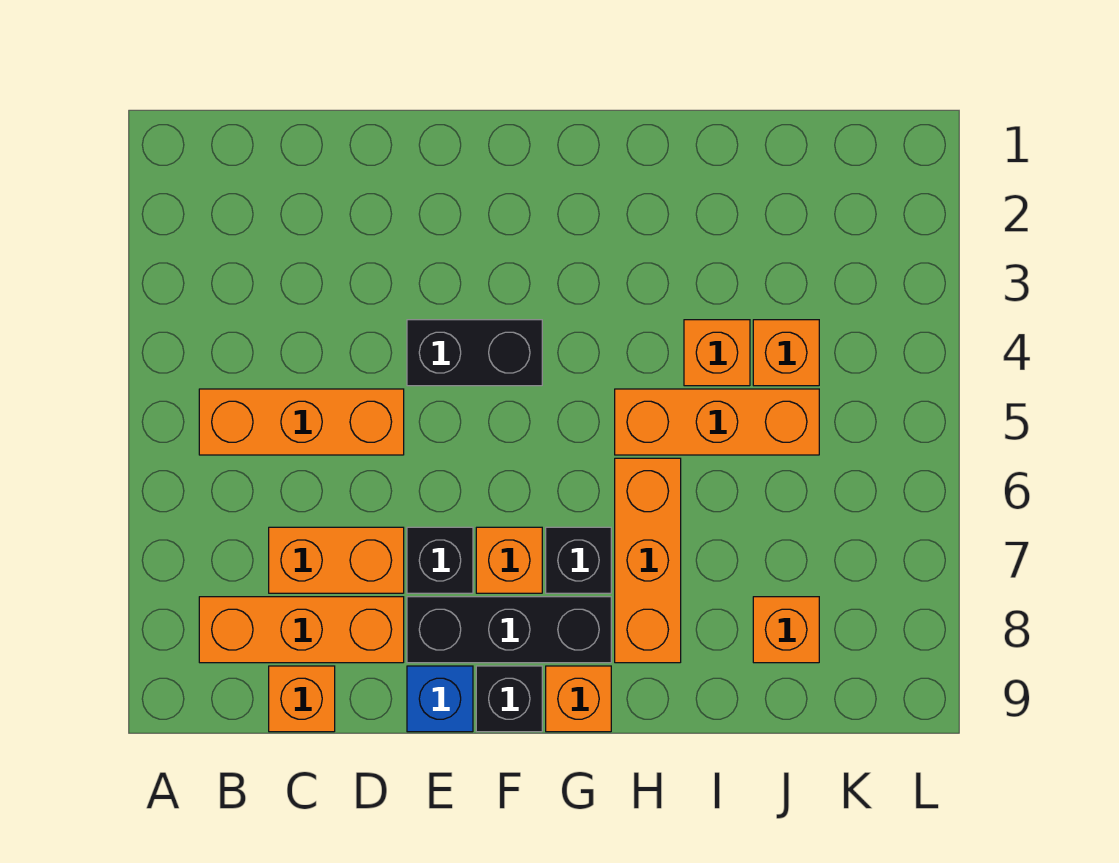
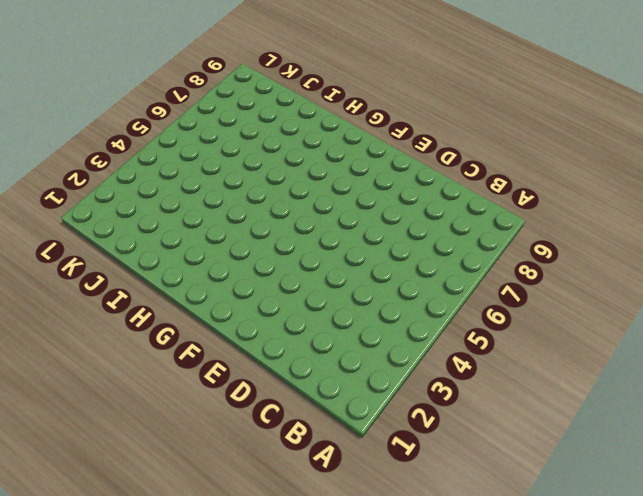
none -> orange brick B5:D5 level 1
none -> orange brick B8:D8 level 1
none -> orange brick C7:D7 level 1

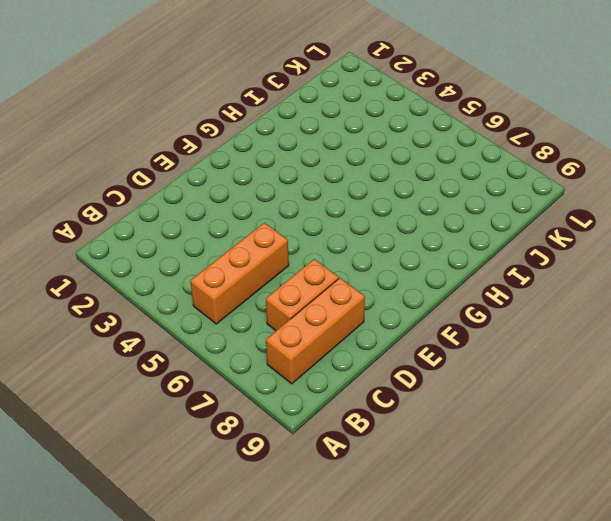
none -> orange brick C9 level 1
none -> black brick E4:F4 level 1
none -> black brick E7 level 1

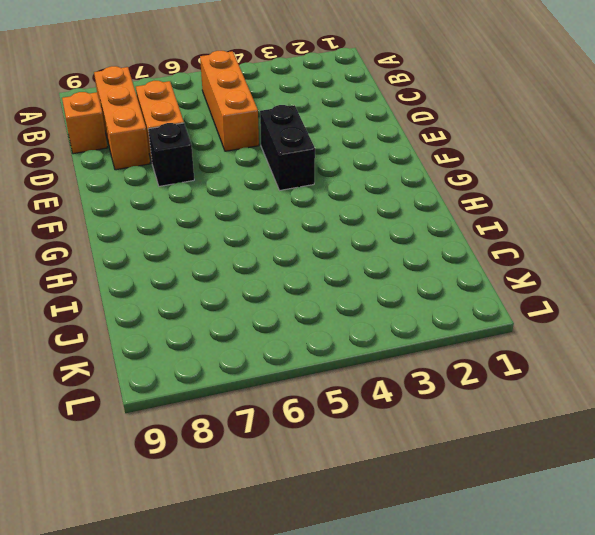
none -> black brick E8:G8 level 1
none -> blue brick E9 level 1
none -> orange brick F7 level 1

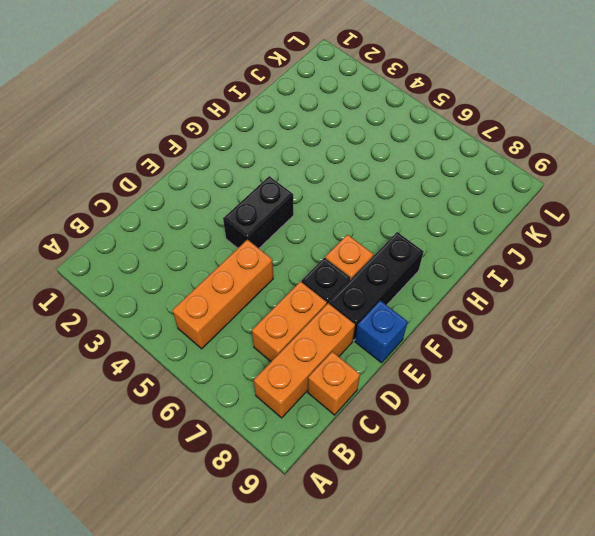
none -> black brick F9 level 1
none -> black brick G7 level 1
none -> orange brick G9 level 1

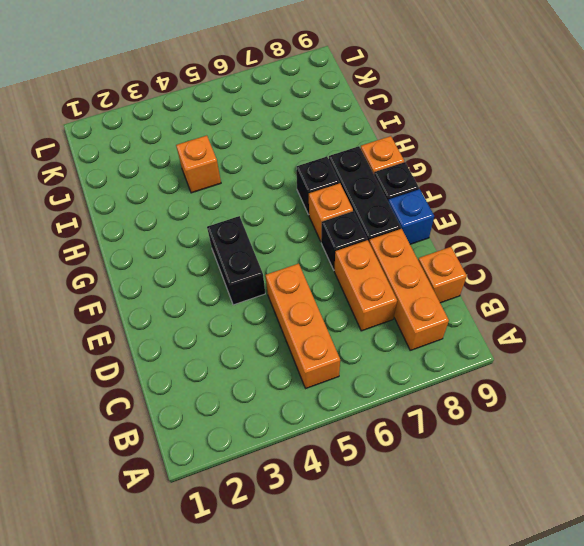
none -> orange brick H5:J5 level 1
none -> orange brick H6:H8 level 1
none -> orange brick J4 level 1

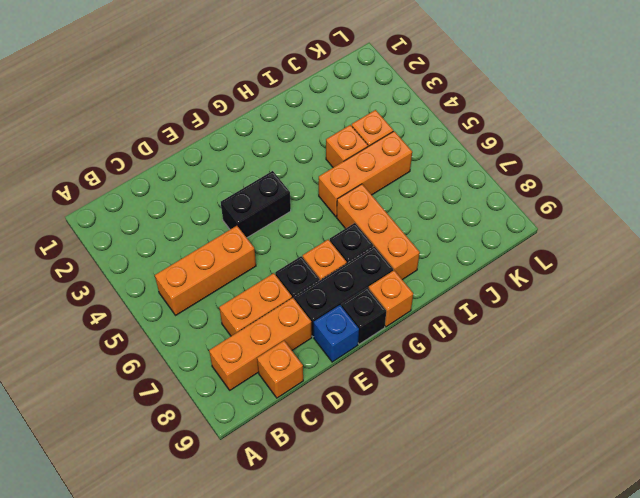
none -> orange brick J8 level 1

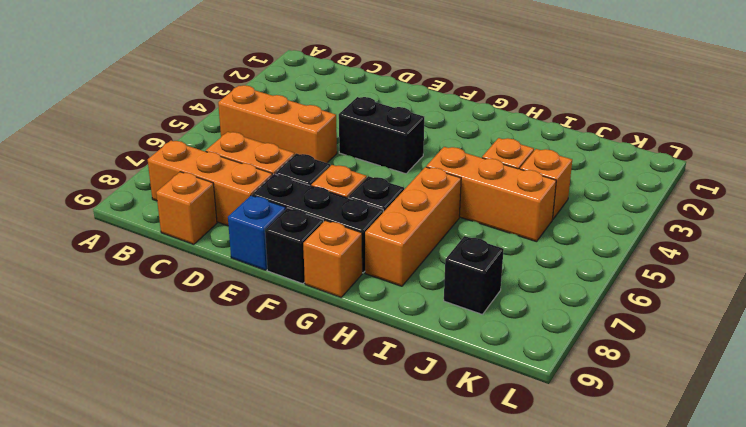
black brick J8 level 1 -> orange brick J8 level 1

